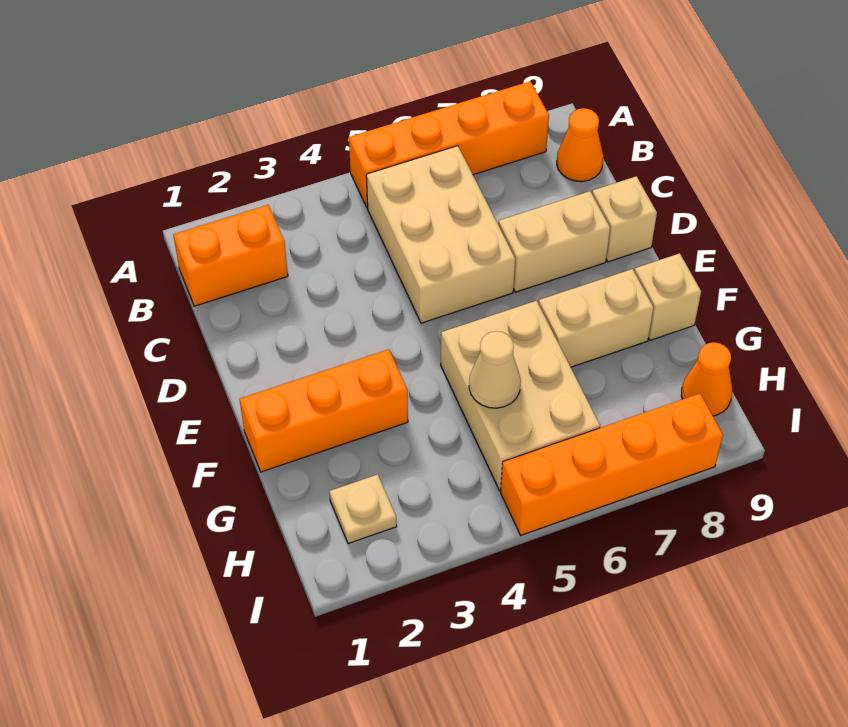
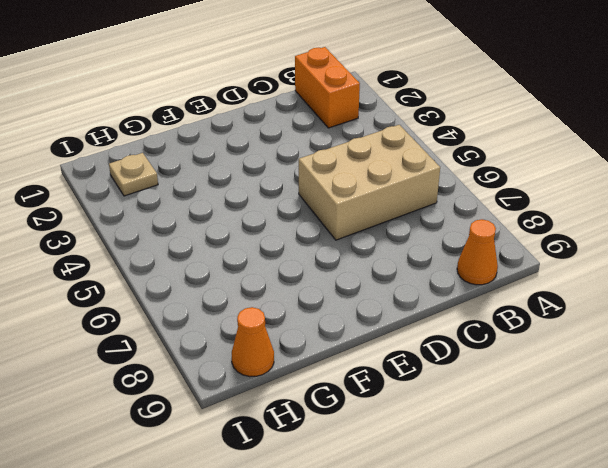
none -> orange brick A5:A8 level 1
none -> tan brick D7:D8 level 1
none -> tan brick D9 level 1

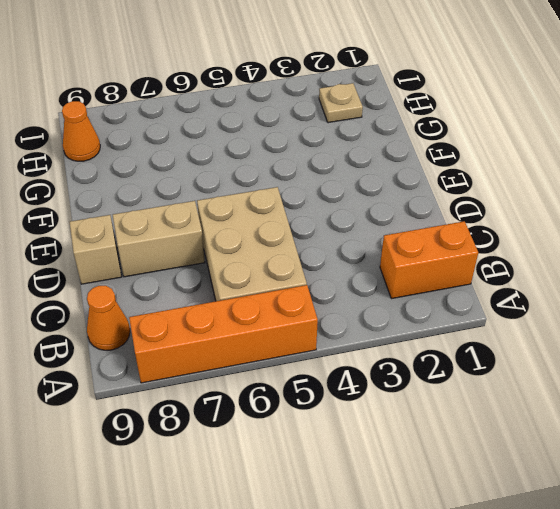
none -> orange brick F1:F3 level 1
none -> tan brick F5:H6 level 1
none -> tan brick F7:F8 level 1

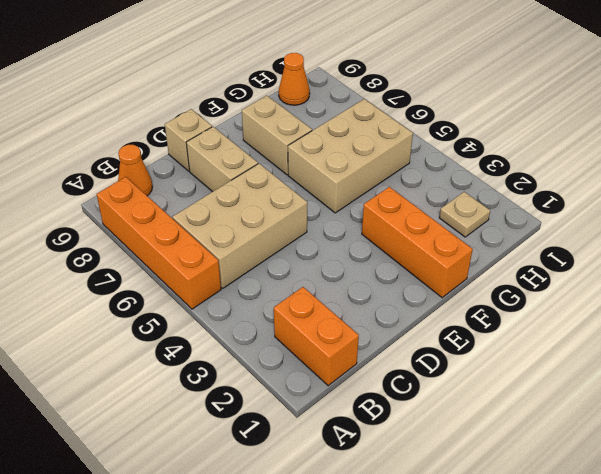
none -> tan brick F9 level 1
none -> orange brick I5:I8 level 1
none -> tan cone G5 level 2

